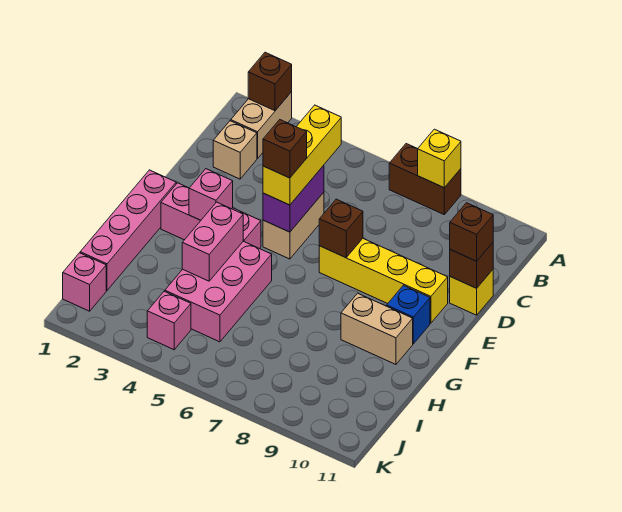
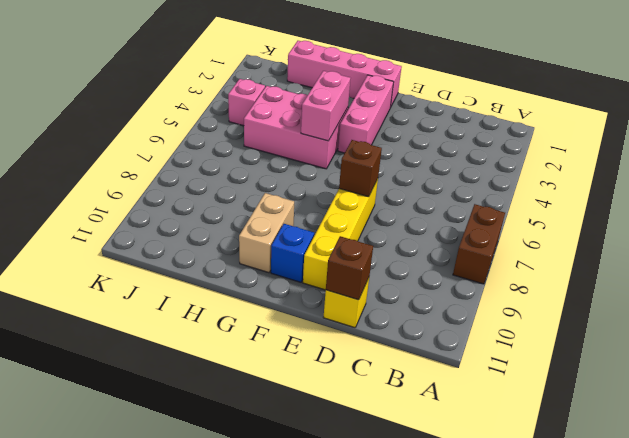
pink brick G4:G5 level 2 -> pink brick G4:H4 level 2
none -> tan brick A2:B2 level 1
none -> tan brick C2 level 1
none -> tan brick D5:E5 level 1

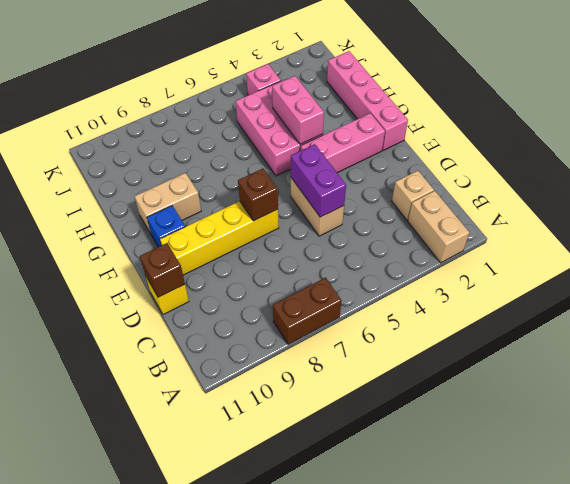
none -> pink brick J1 level 1
none -> brown brick A2 level 2
none -> yellow brick A8 level 2

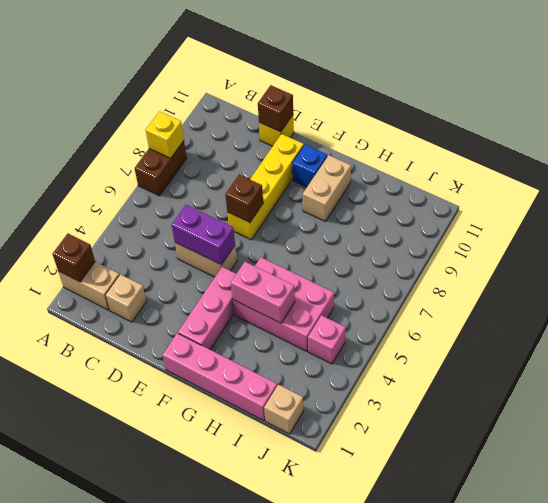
tan brick J1 level 1 -> pink brick J1 level 1
none -> pink brick F3 level 2
none -> yellow brick C5:E5 level 3
none -> brown brick D11 level 3

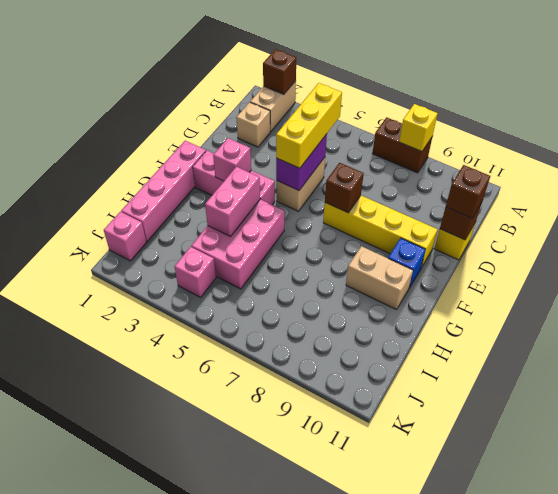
none -> brown brick E5 level 4

